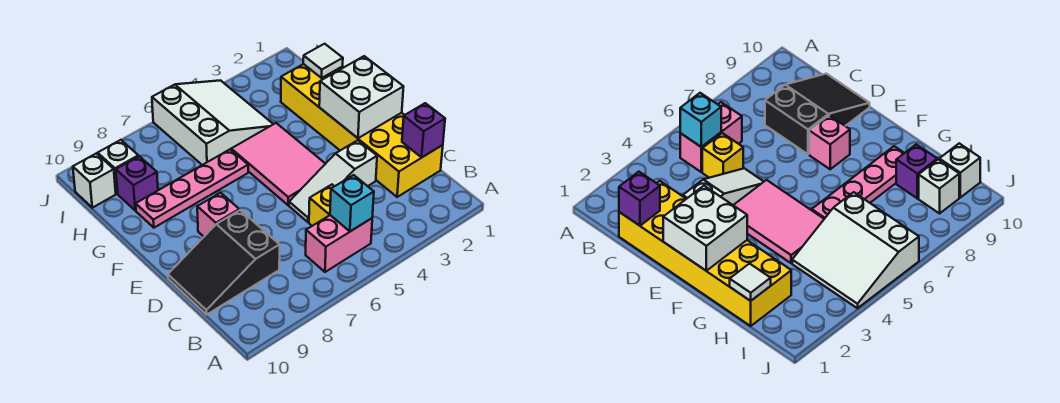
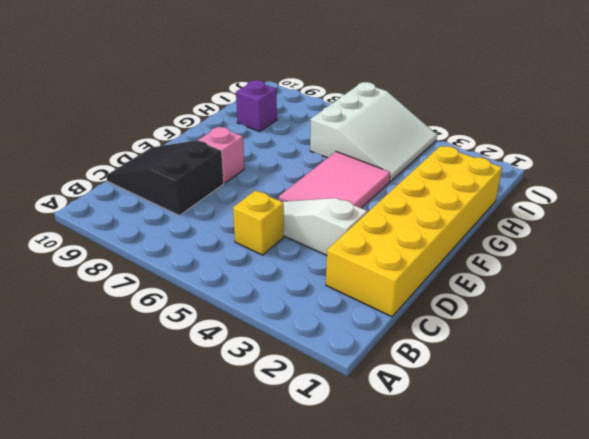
none -> pink brick B5:B6 level 1
none -> pink plate G6:G9 level 1
none -> white brick I9 level 1

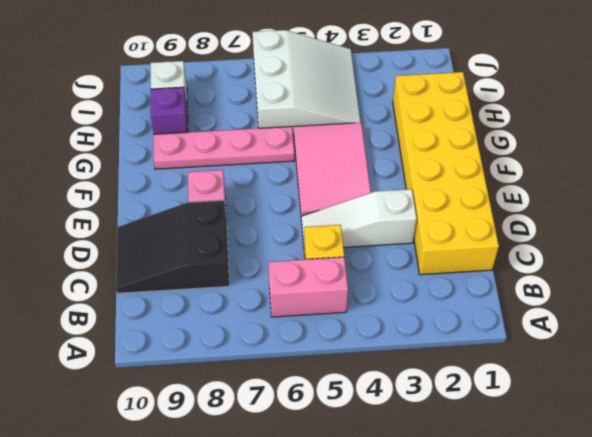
none -> white brick I10 level 1
none -> cyan brick B5 level 2
none -> purple brick C1 level 2

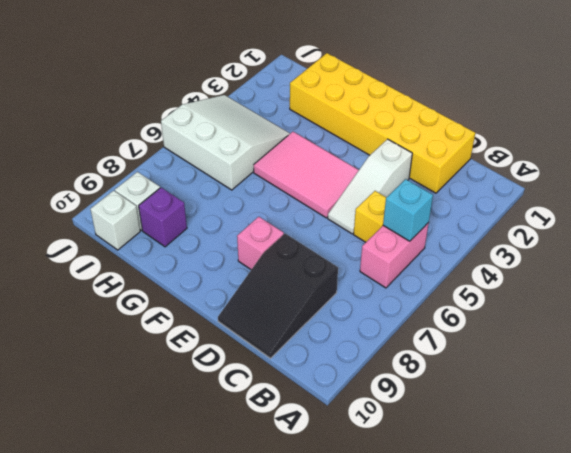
none -> pink plate G6:G9 level 1
none -> purple brick C1 level 2
none -> white brick E1:F2 level 2

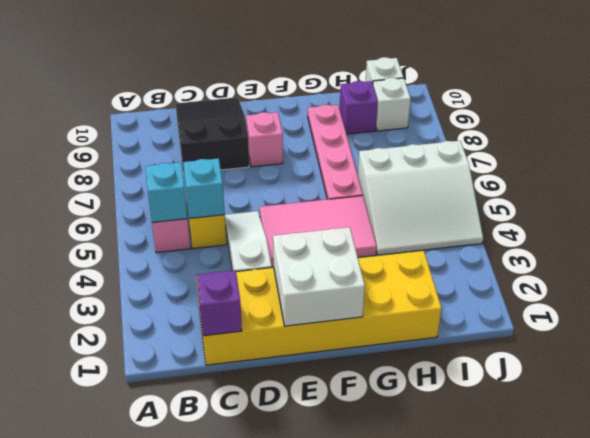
cyan brick C5 level 2 -> none
none -> white tile H1 level 2

